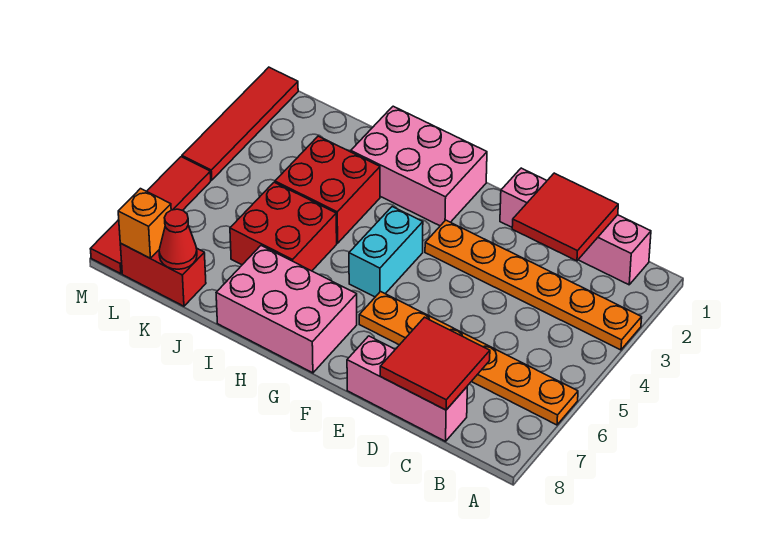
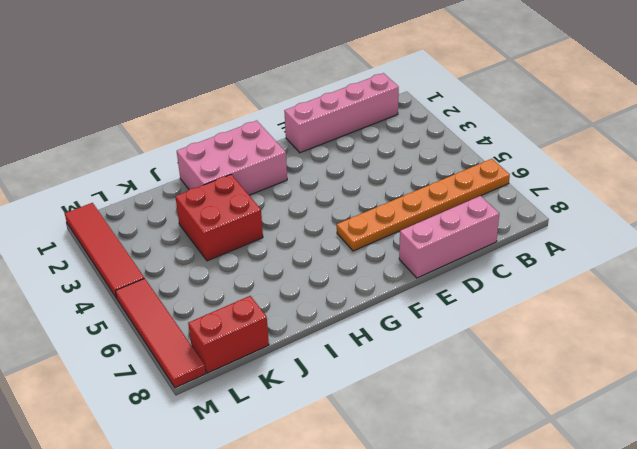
none -> orange plate A3:F3 level 1
none -> cyan brick G4:G5 level 1
none -> pink brick G7:I8 level 1

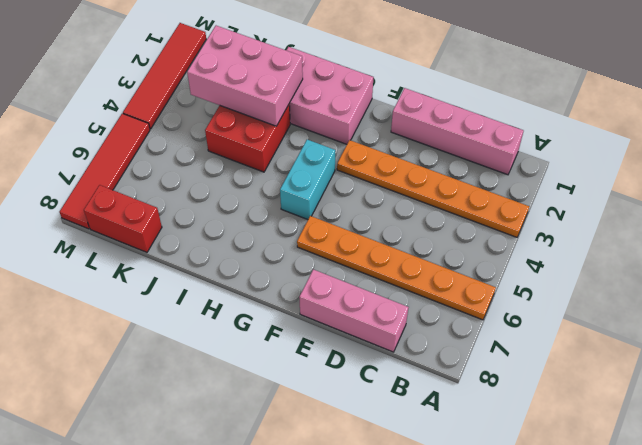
pink brick I2:K3 level 2 -> pink brick G7:I8 level 1
none -> red brick I5:J6 level 1
none -> red tile C1:D2 level 2
none -> red tile C7:D8 level 2

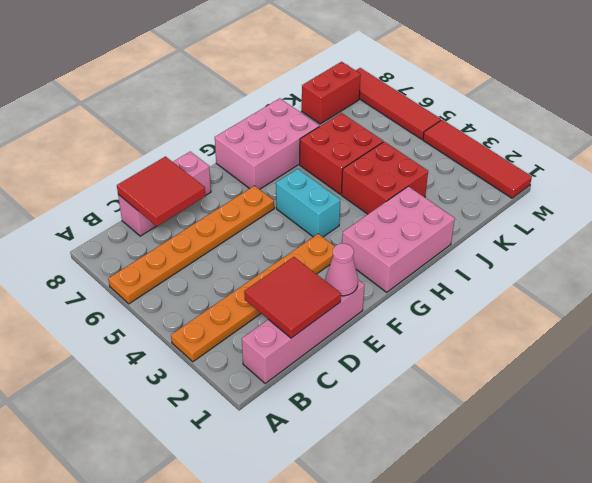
pink cone E1 level 2 -> none
none -> red cone K8 level 2
none -> orange brick L8 level 2

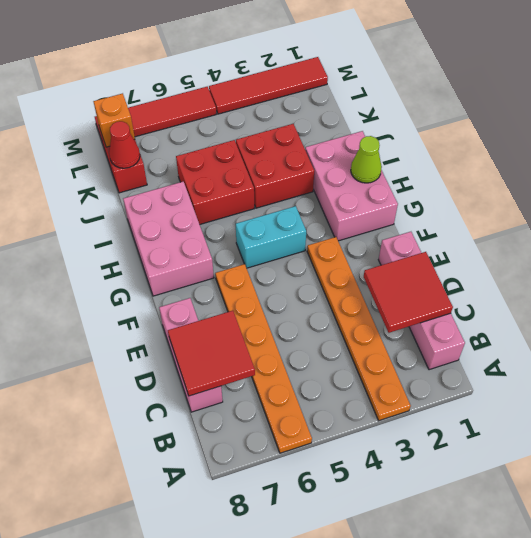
lime cone H1 level 2 -> none

